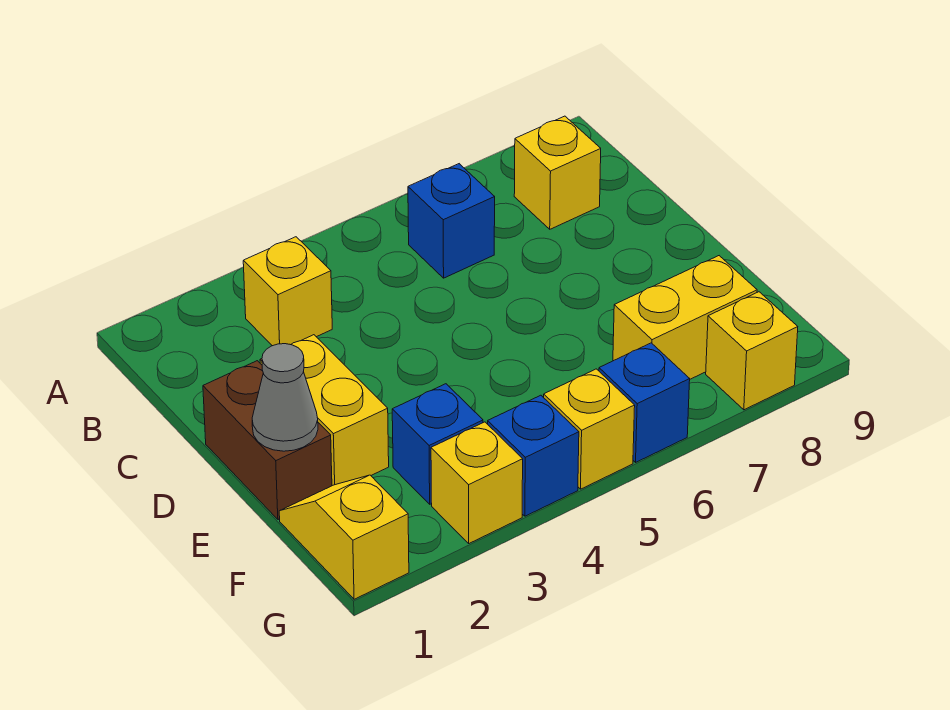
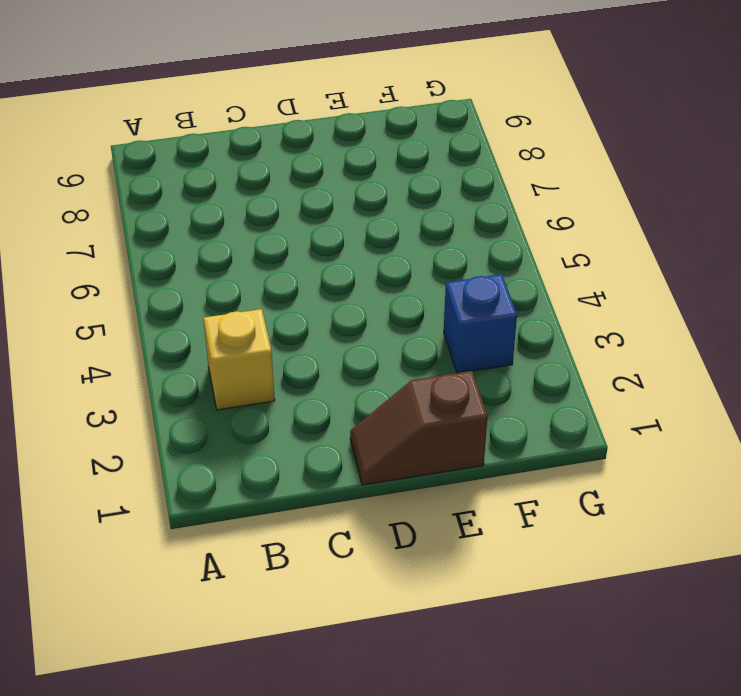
brown slope D1:E1 level 1 top E -> brown brick D1:E1 level 1
none -> blue brick B6 level 1
none -> yellow brick B8 level 1
none -> yellow brick D2:E2 level 1

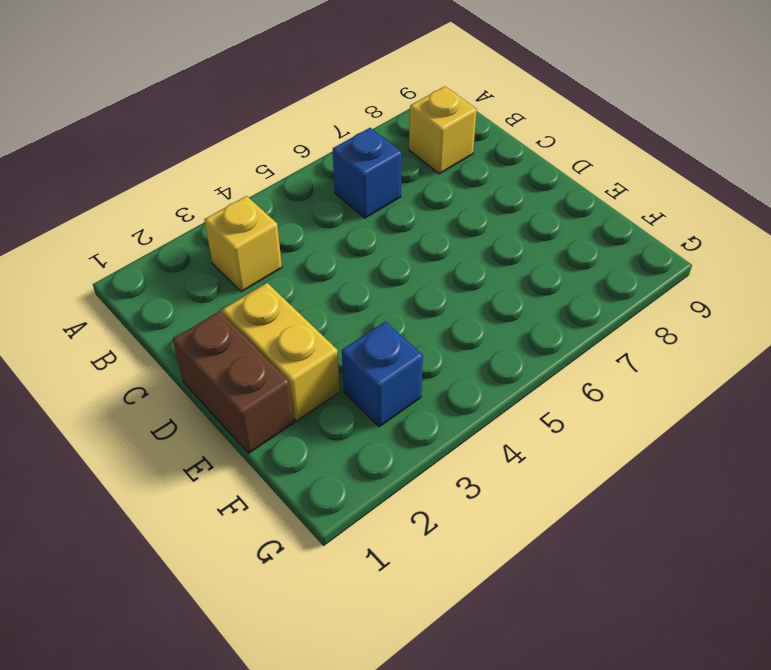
none -> yellow slope F1:G1 level 1 top G
none -> yellow brick F7:F8 level 1
none -> yellow brick G3 level 1

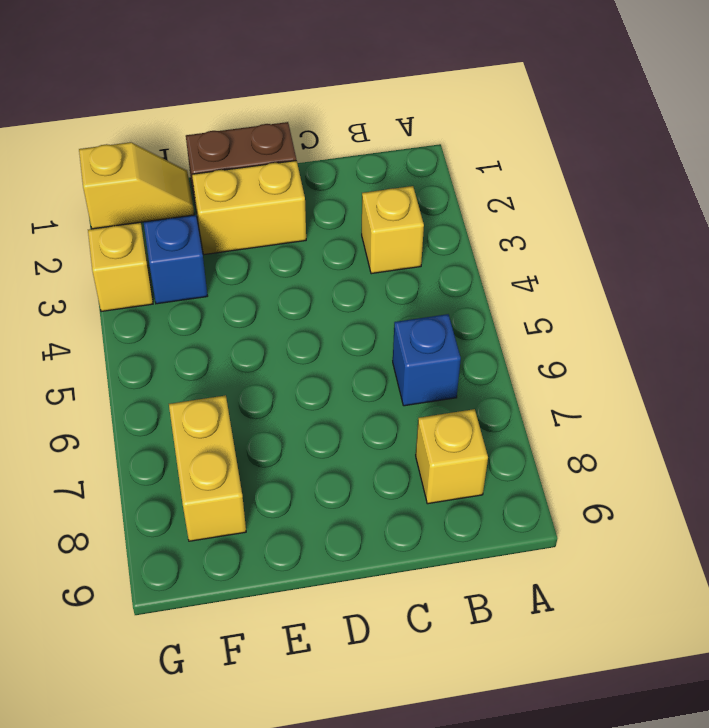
none -> blue brick G4 level 1
none -> yellow brick G5 level 1
none -> blue brick G6 level 1

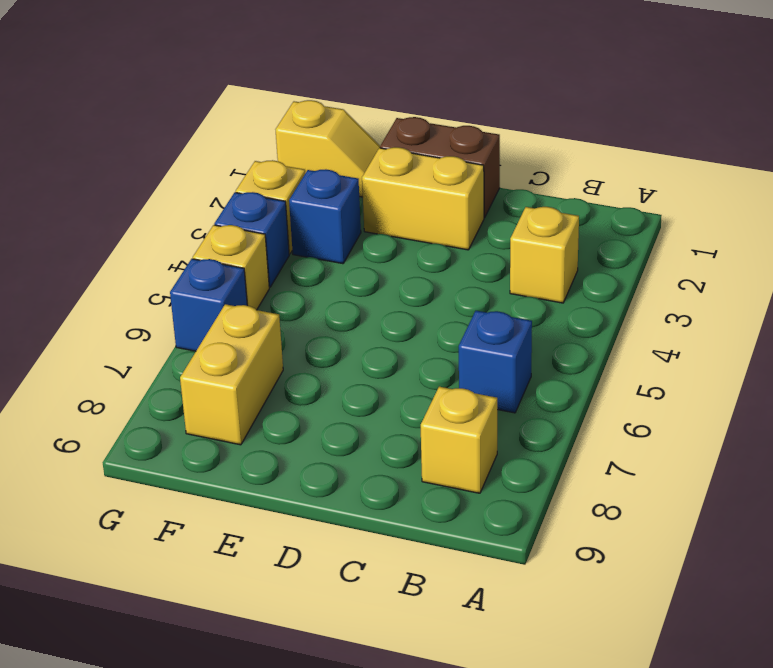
none -> yellow brick G8 level 1
none -> grey cone E1 level 2

